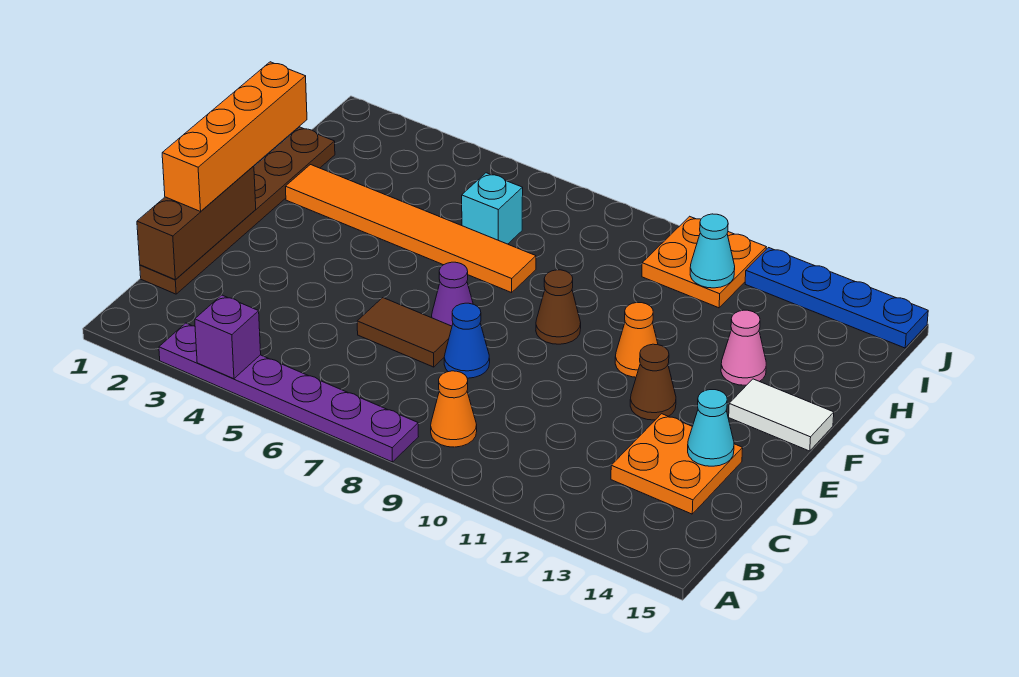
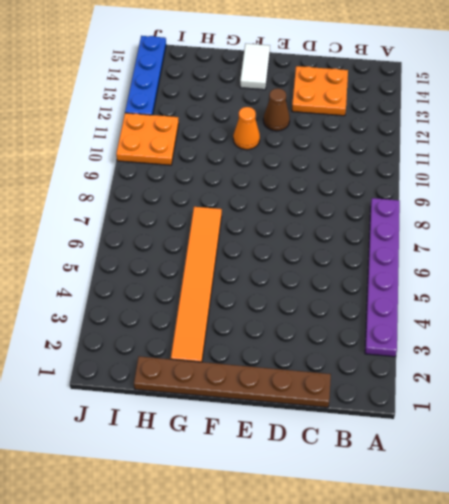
none -> orange cone B9 level 1
none -> brown tile D6:D7 level 1
none -> blue cone D8 level 1

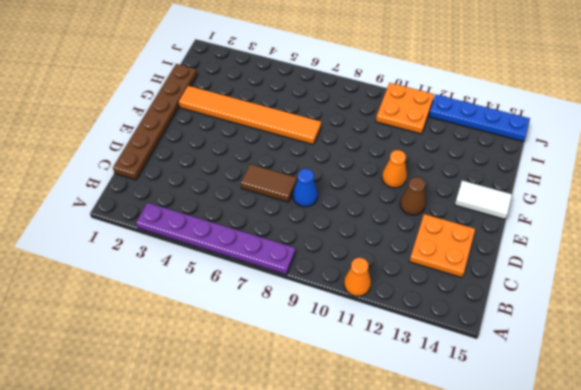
orange cone A11 level 1 -> orange cone B9 level 1
none -> purple cone E7 level 1
none -> brown cone F9 level 1
none -> pink cone G13 level 1

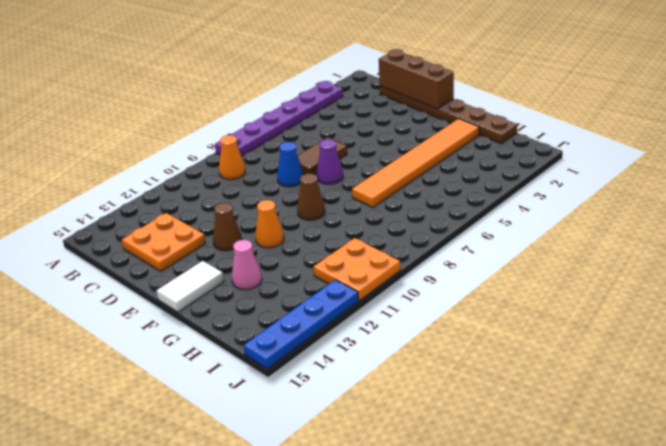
none -> cyan brick H6 level 1
none -> purple brick A4 level 2
none -> cyan cone D14 level 2

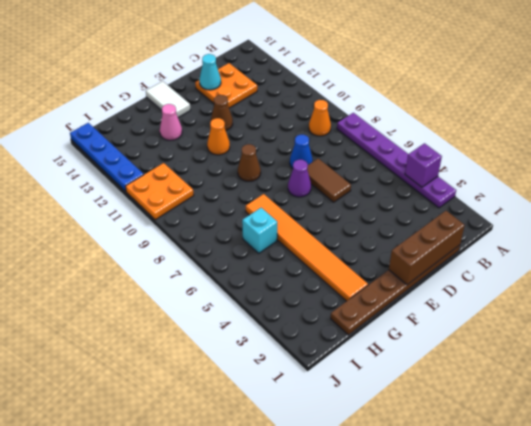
none -> cyan cone I11 level 2
none -> orange brick D1:G1 level 3

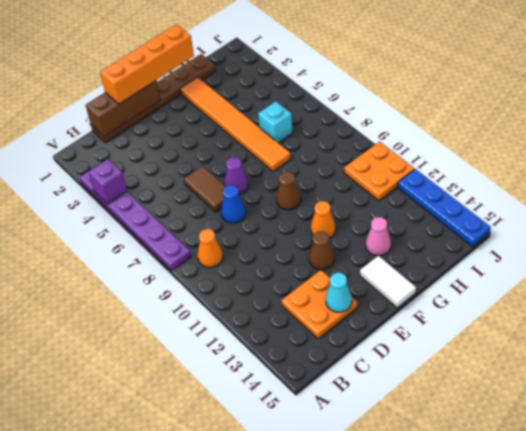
none -> cyan cone I11 level 2

